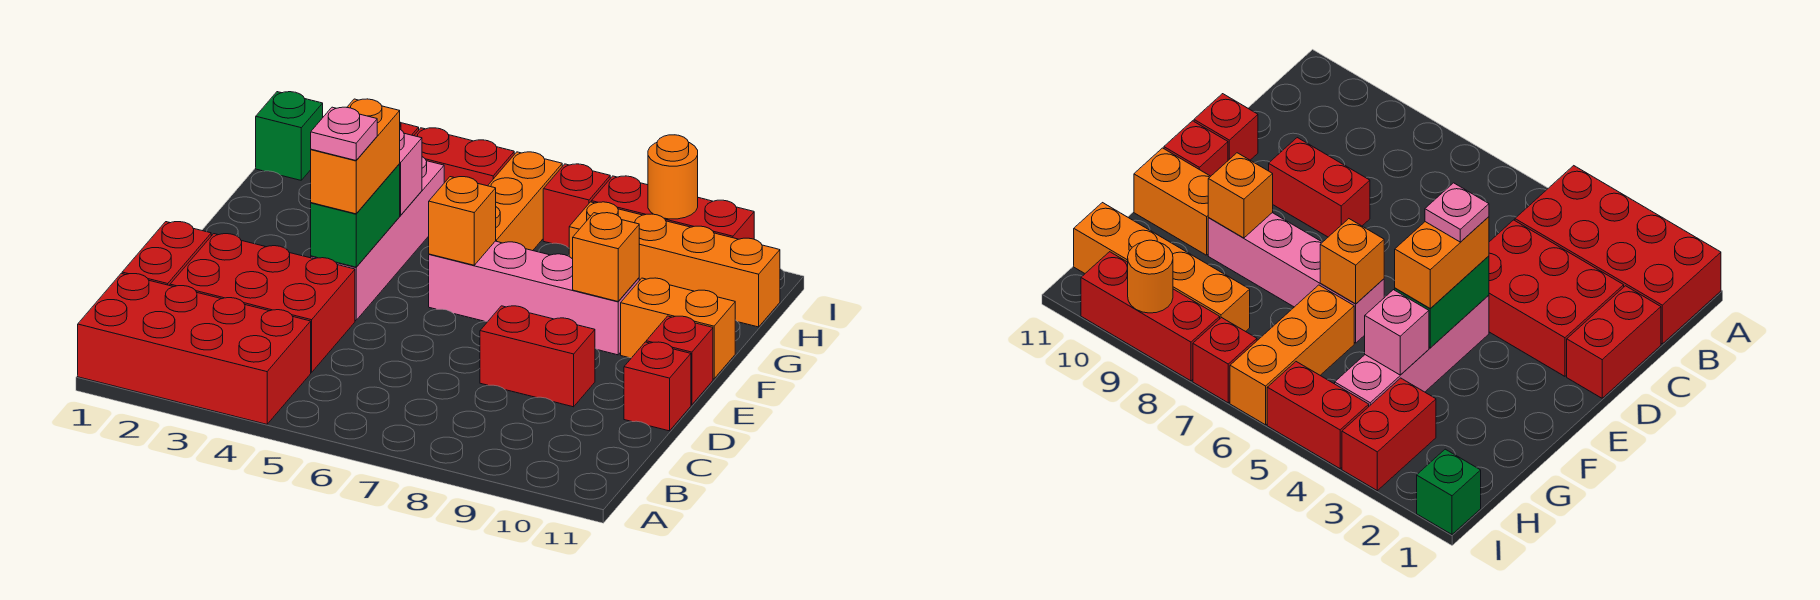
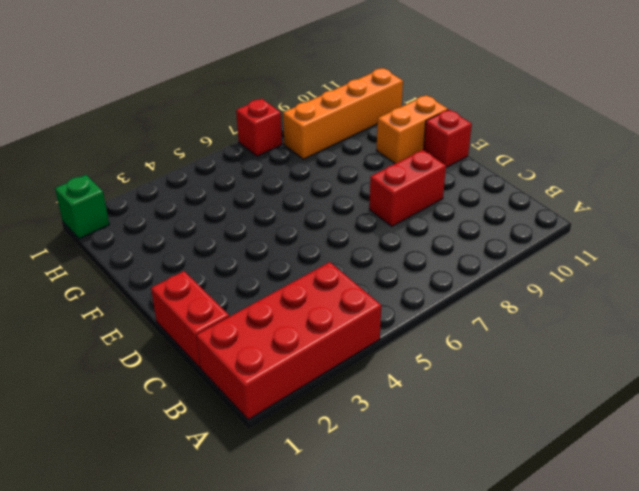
none -> red brick C2:D4 level 1
none -> red brick D11 level 1
none -> pink brick E4:H4 level 1

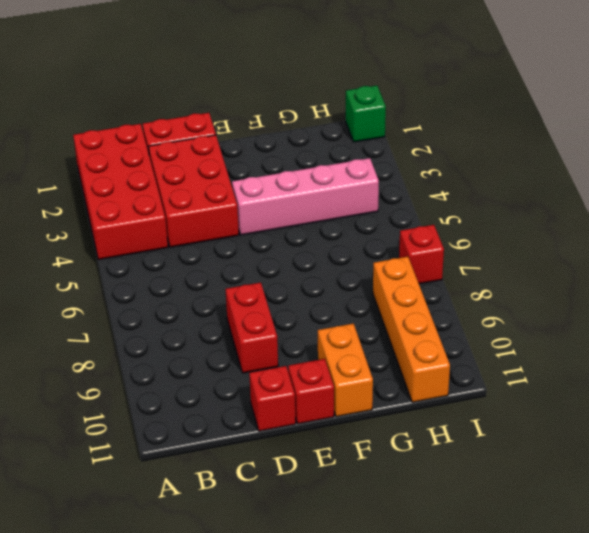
none -> pink brick F6:F9 level 1
none -> orange brick G6:I6 level 1
none -> red brick H3:I3 level 1

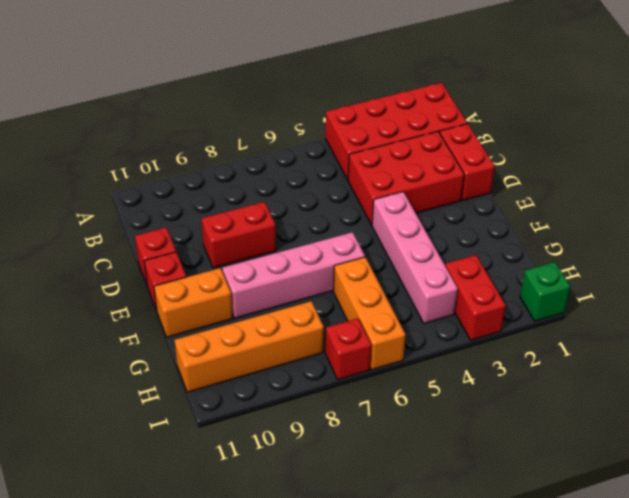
none -> red brick I4:I5 level 1
none -> red brick I8:I10 level 1
none -> green brick E4:F4 level 2

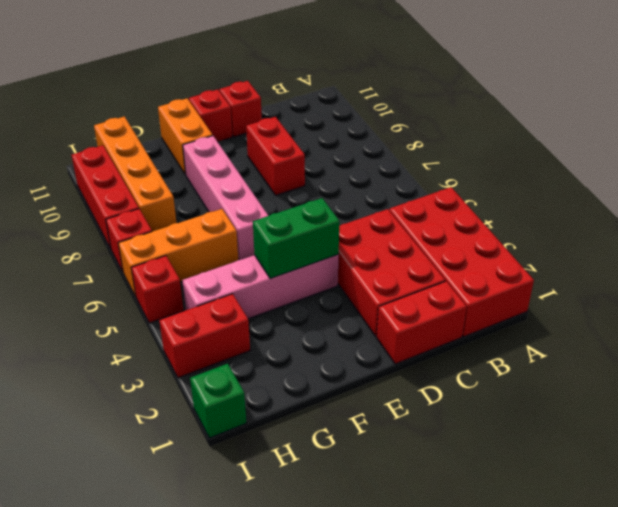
red brick I5 level 1 -> red brick I4:I5 level 1
none -> orange brick F6 level 2
none -> orange brick F9 level 2
none -> pink brick G4 level 2

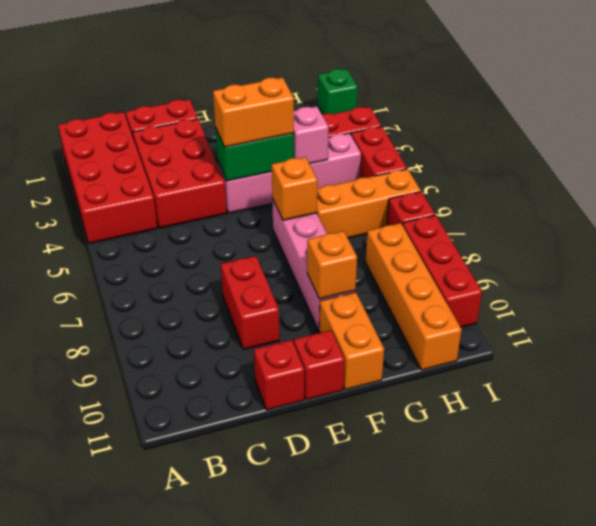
none -> orange round brick I9 level 2
none -> pink plate E4 level 4

